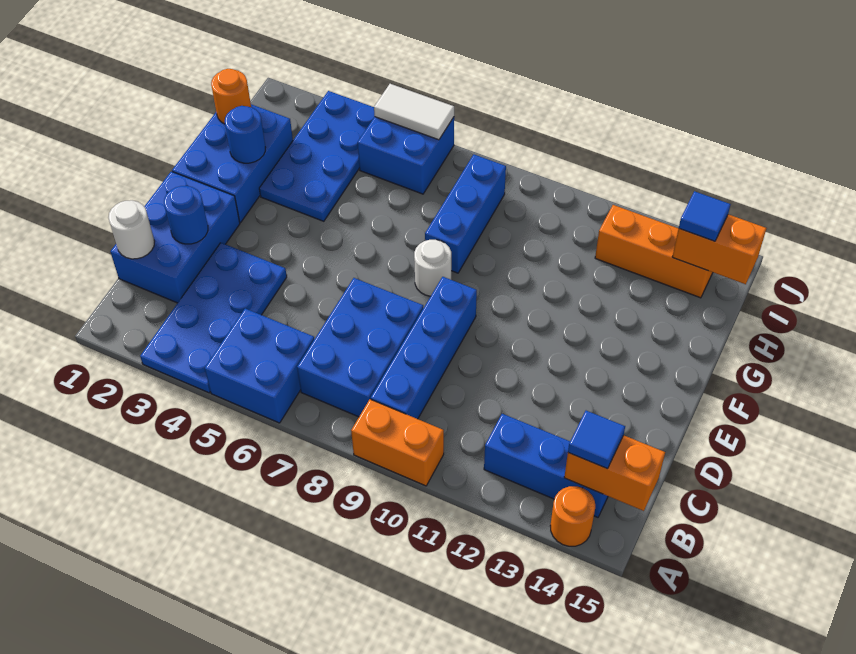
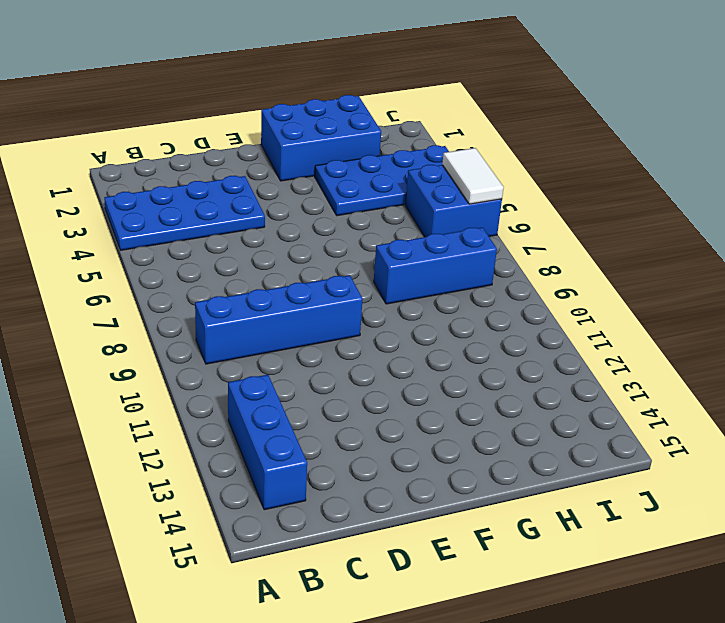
none -> blue brick A5:B6 level 1
none -> orange brick A9:A10 level 1
none -> orange round brick A14 level 1

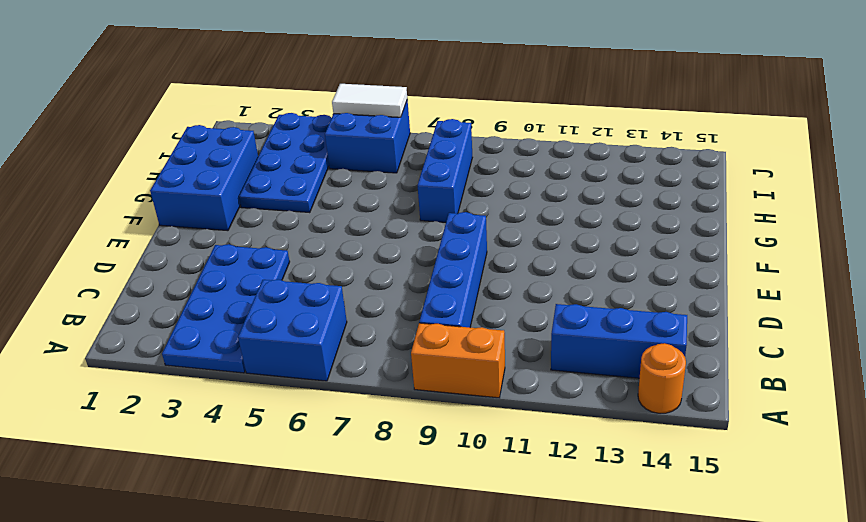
none -> blue brick B7:D8 level 1
none -> blue brick C1:E2 level 1
none -> white round brick F8 level 1

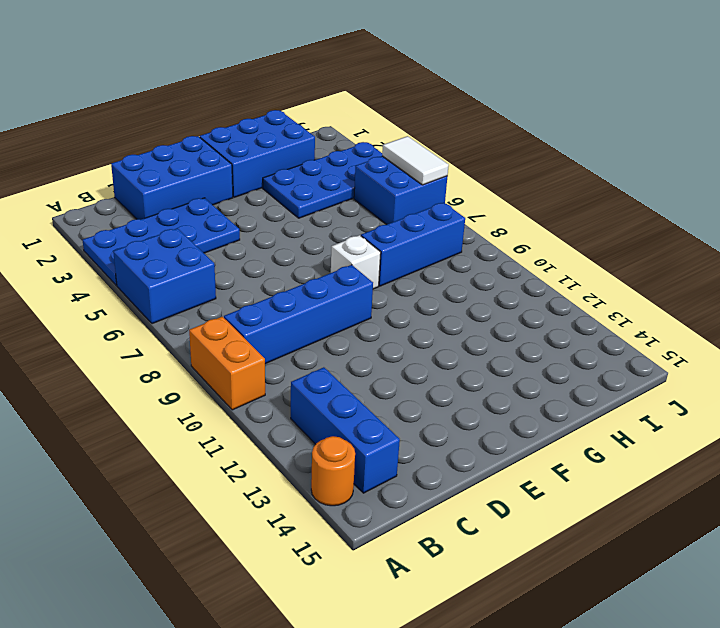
white brick F8 level 1 -> white round brick F8 level 1
none -> blue brick B7:D8 level 1
none -> orange brick I12:I14 level 1
none -> orange brick B14:B15 level 2

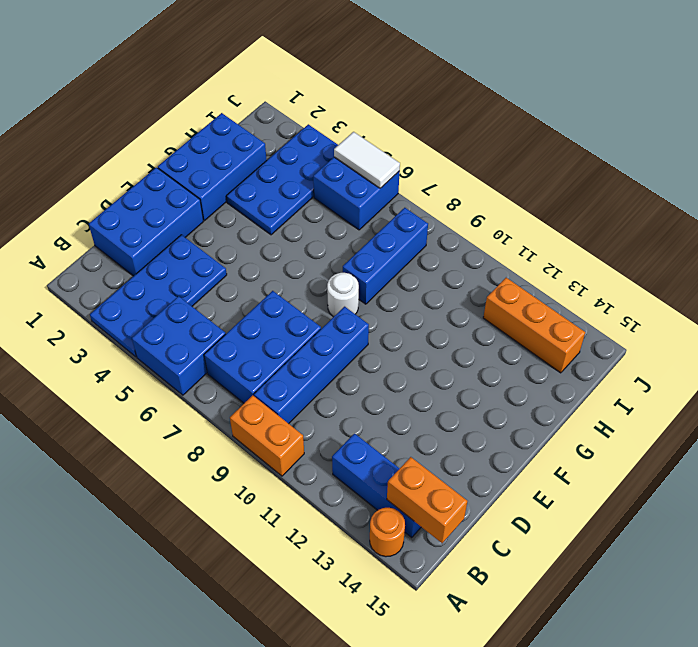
none -> white round brick C1 level 2
none -> blue round brick D2 level 2
none -> blue round brick G2 level 2

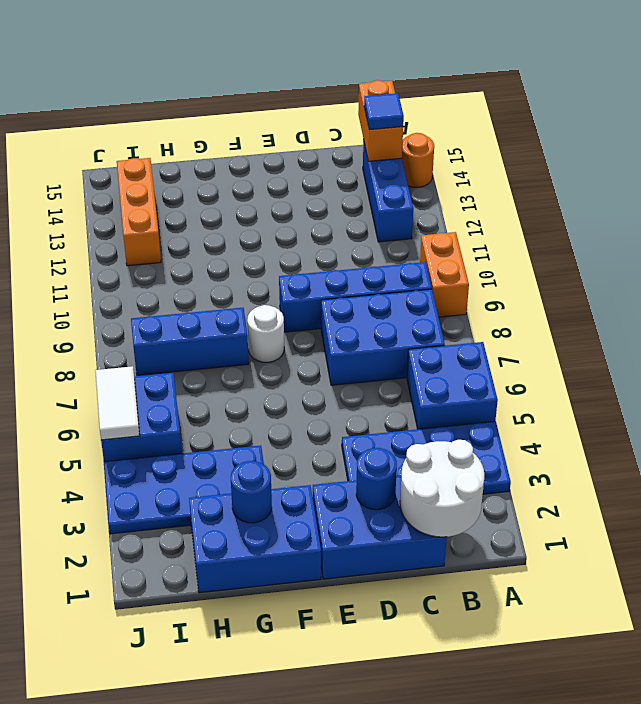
white round brick B1:C2 level 2 -> white round brick C1 level 2
none -> orange round brick H1 level 2
none -> orange brick I14:I15 level 2
none -> blue tile I14 level 3

